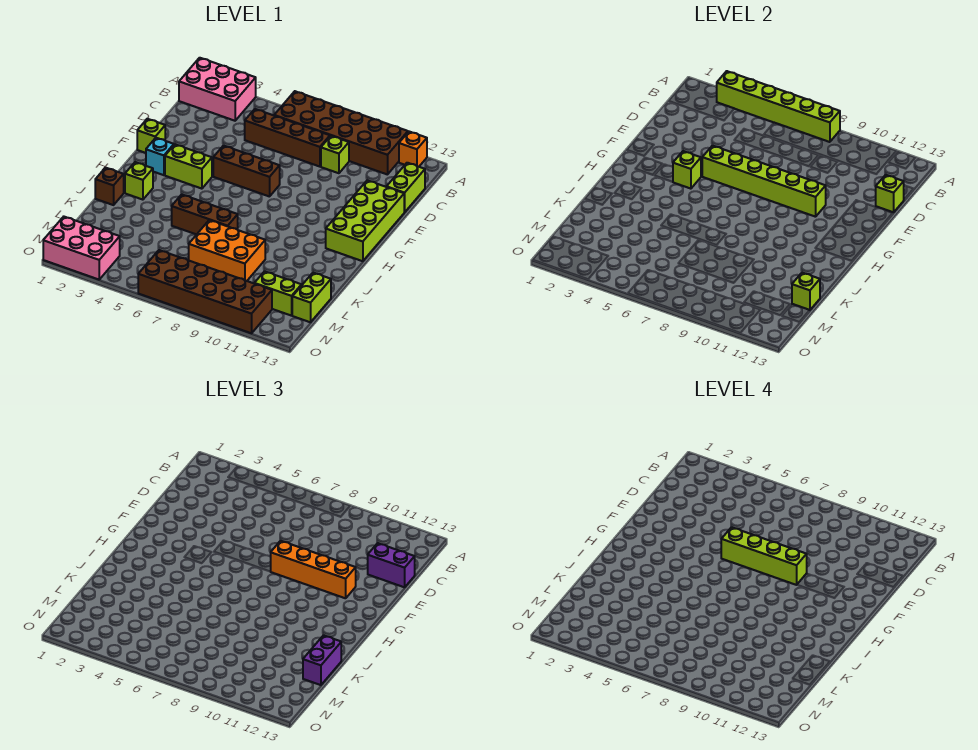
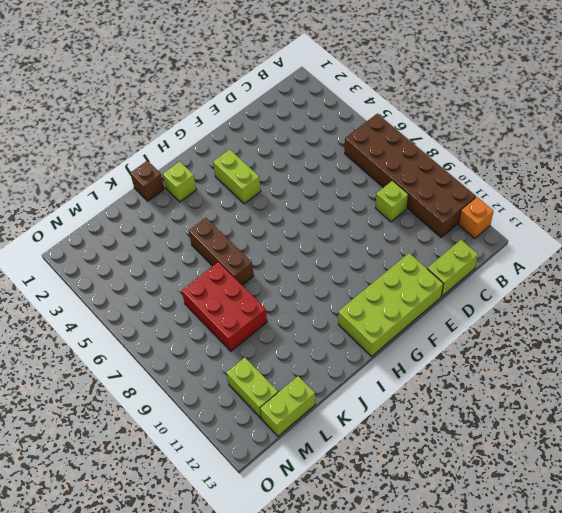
red brick K7:L9 level 1 -> orange brick K7:L9 level 1
none -> pink brick A1:B3 level 1
none -> brown brick C5:C8 level 1
none -> lime brick F1 level 1

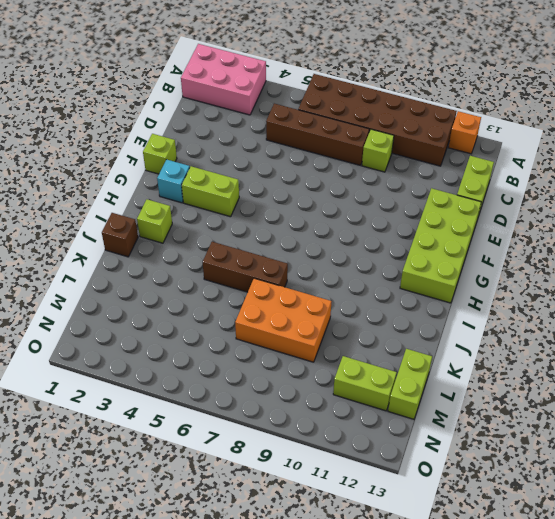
none -> brown brick F5:F7 level 1
none -> pink brick N1:O3 level 1
none -> brown brick N6:O11 level 1

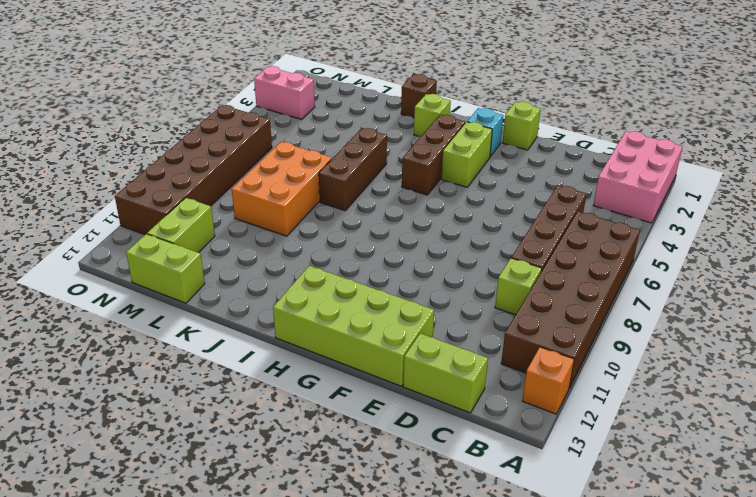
brown brick H3:H5 level 1 -> brown brick F5:F7 level 1
pink brick N3:O3 level 1 -> pink brick N1:O3 level 1
none -> lime brick A3:A8 level 2
none -> lime brick D13 level 2
none -> lime brick F5:F10 level 2

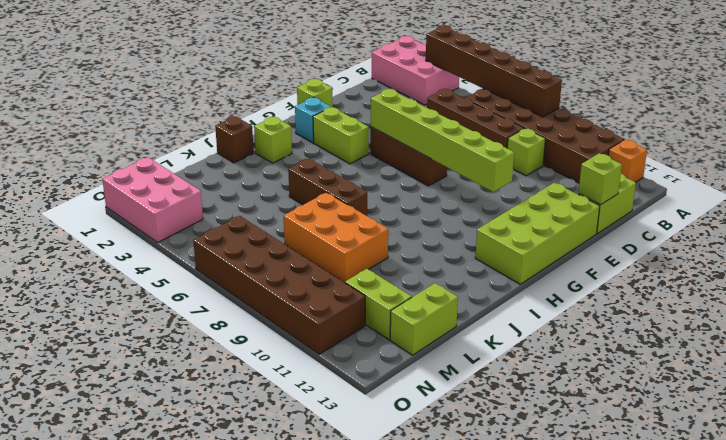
brown brick A3:A8 level 2 -> lime brick A3:A8 level 2
none -> lime brick G4 level 2
none -> lime brick L13 level 2
none -> purple brick D12:D13 level 3

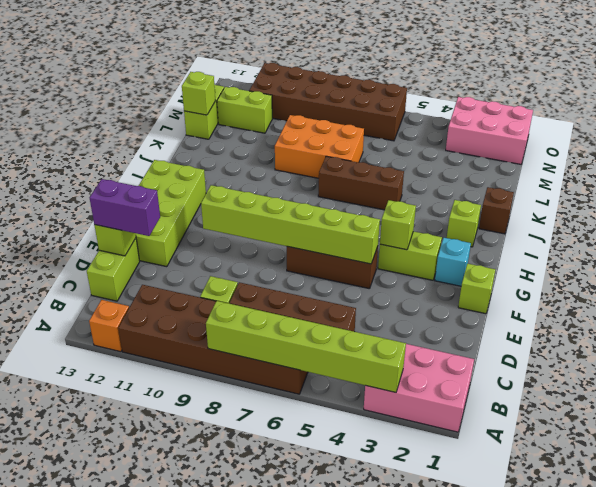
none -> orange brick F8:F11 level 3
none -> purple brick K13:L13 level 3
none -> lime brick F6:F9 level 4

